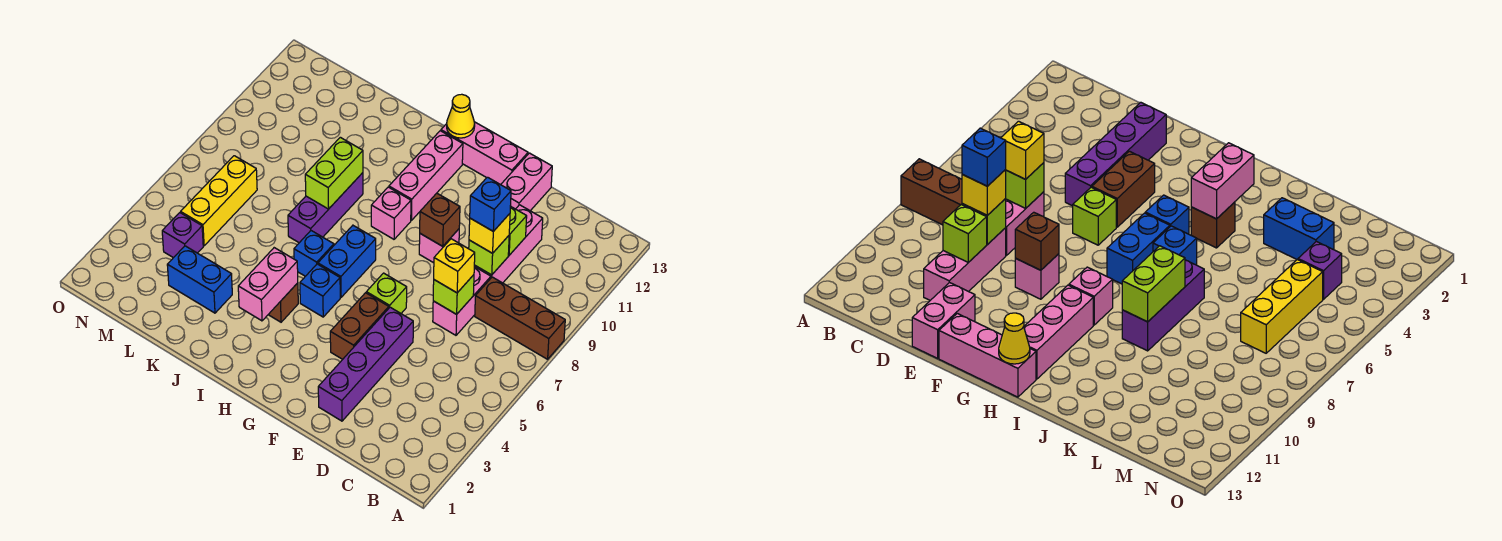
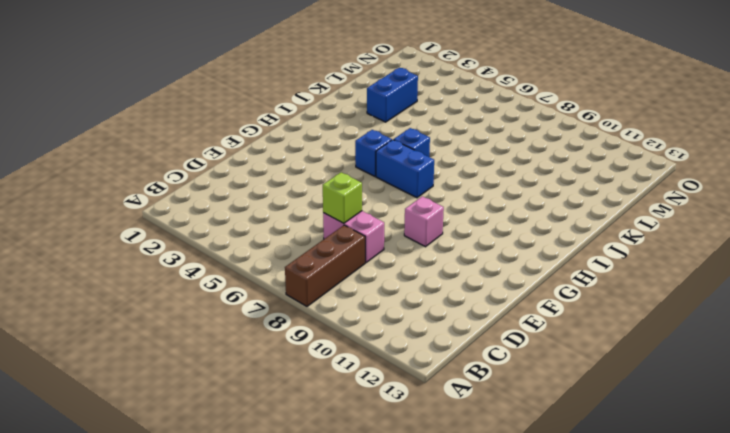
none -> pink brick D9:D11 level 1
none -> purple brick E2:E5 level 1
none -> pink brick E12:E13 level 1

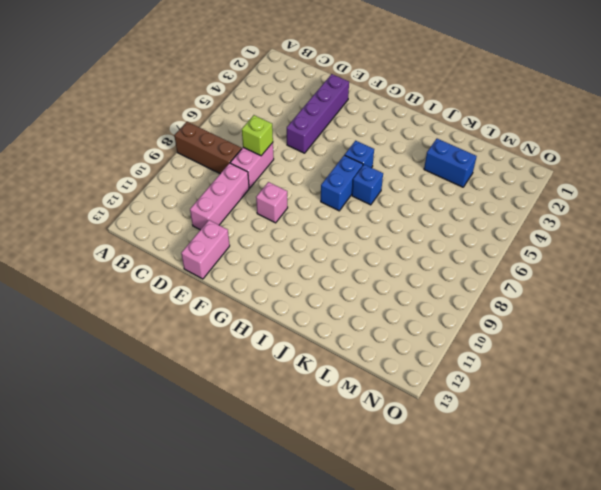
none -> brown brick F4:F5 level 1
none -> lime brick F6 level 1
none -> pink brick F13:H13 level 1

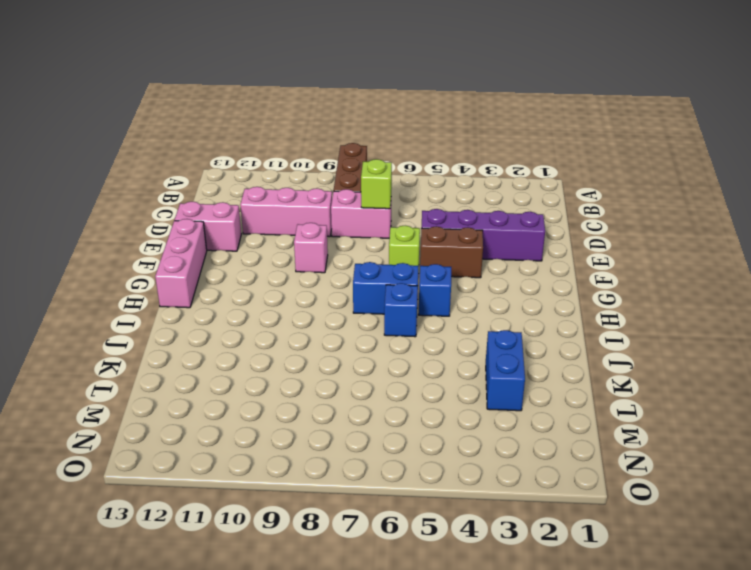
none -> pink brick H9 level 1
none -> pink brick H10:H12 level 1
none -> brown brick I4 level 1

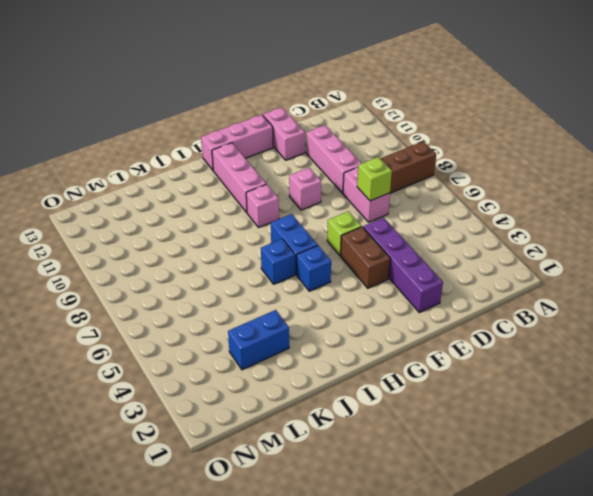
none -> brown brick I4 level 1
none -> purple brick J7:J9 level 1
none -> purple brick M4 level 1

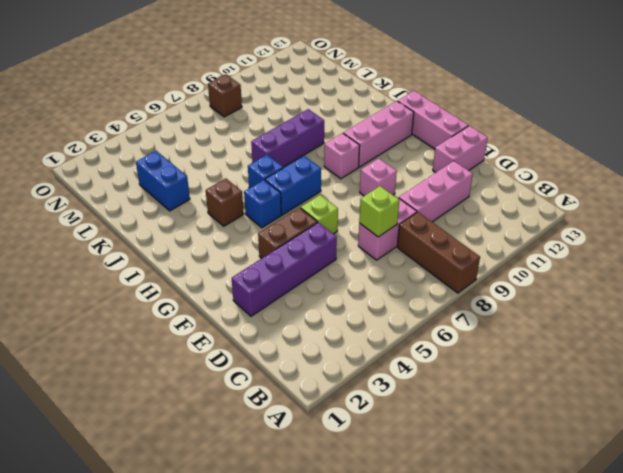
brown brick N8 level 1 -> brown brick F9 level 2
none -> purple brick M4 level 1
none -> yellow brick M5:M7 level 1
none -> lime brick D9 level 2

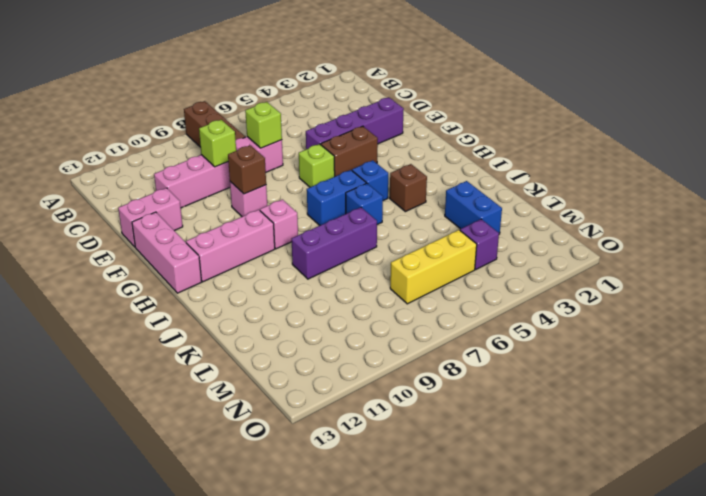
none -> lime brick D10 level 2
none -> yellow cone H13 level 2
none -> pink brick I3:I4 level 2

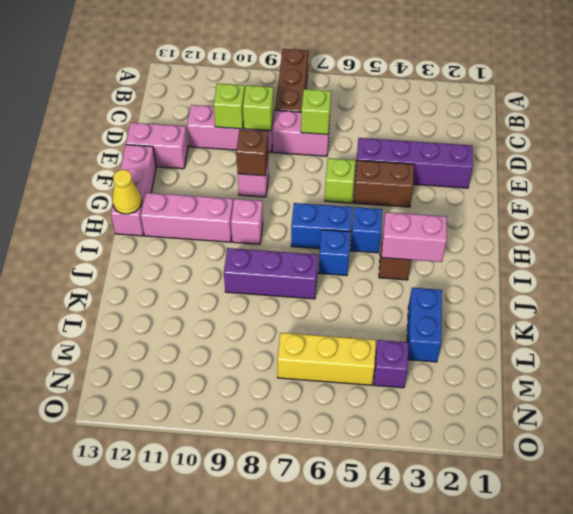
none -> lime brick J8:J9 level 2
none -> yellow brick D7 level 3
none -> yellow brick D9 level 3

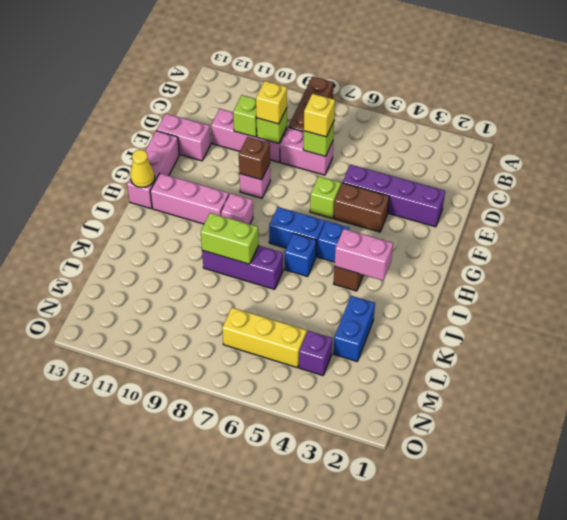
none -> blue brick D9 level 4

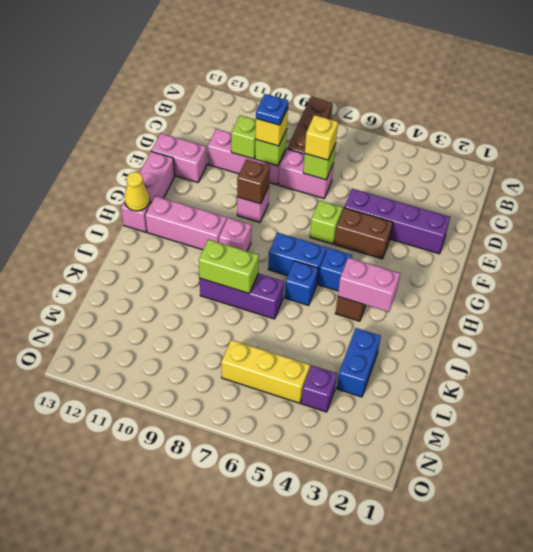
blue plate D9 level 4 -> blue brick D9 level 4

